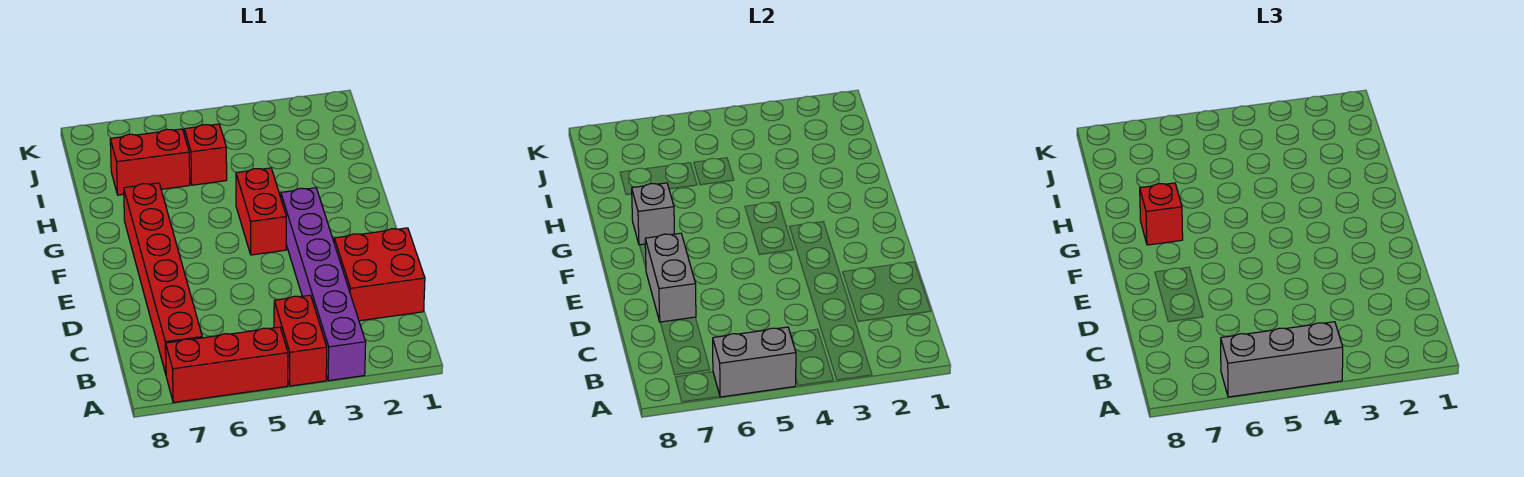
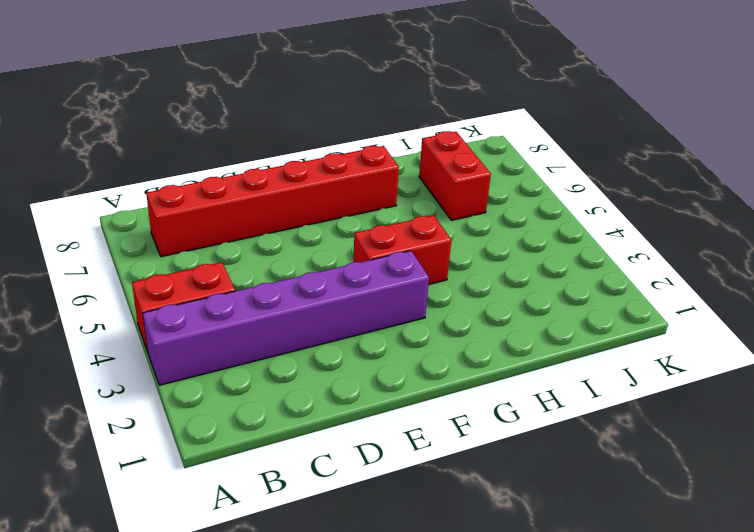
none -> red brick A5:A7 level 1
none -> red brick C1:D2 level 1
none -> red brick I5 level 1

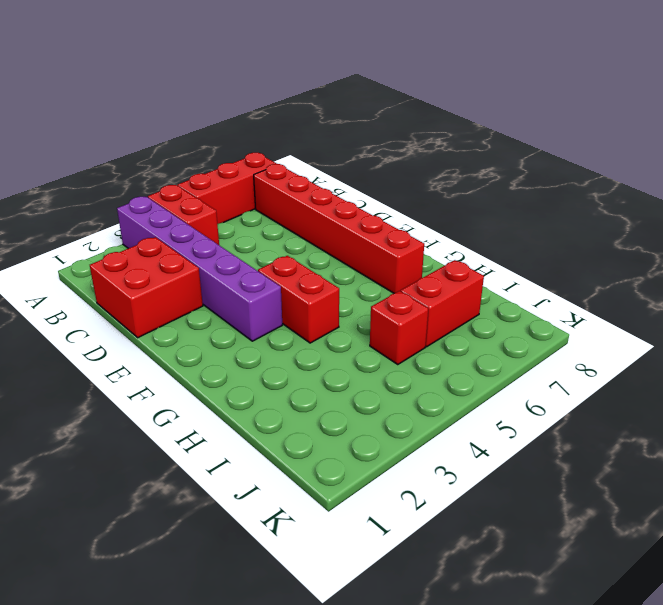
none -> grey brick A5:A6 level 2
none -> grey brick D7:E7 level 2
none -> grey brick G7 level 2

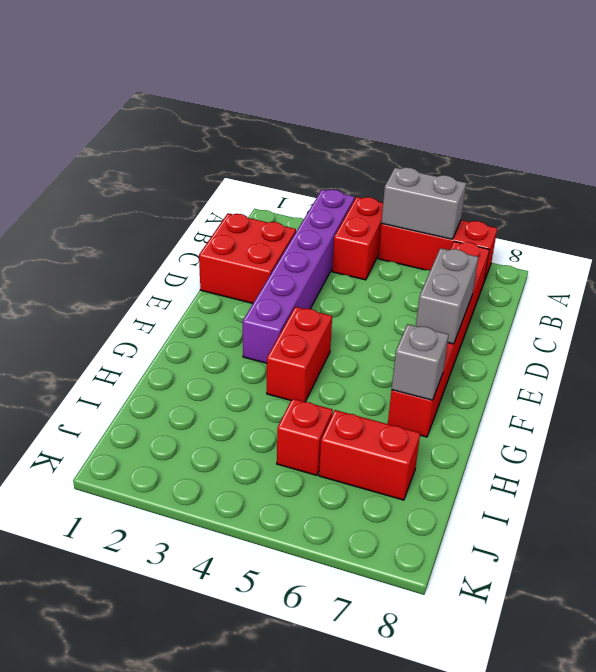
none -> grey brick A4:A6 level 3
none -> red brick G7 level 3

